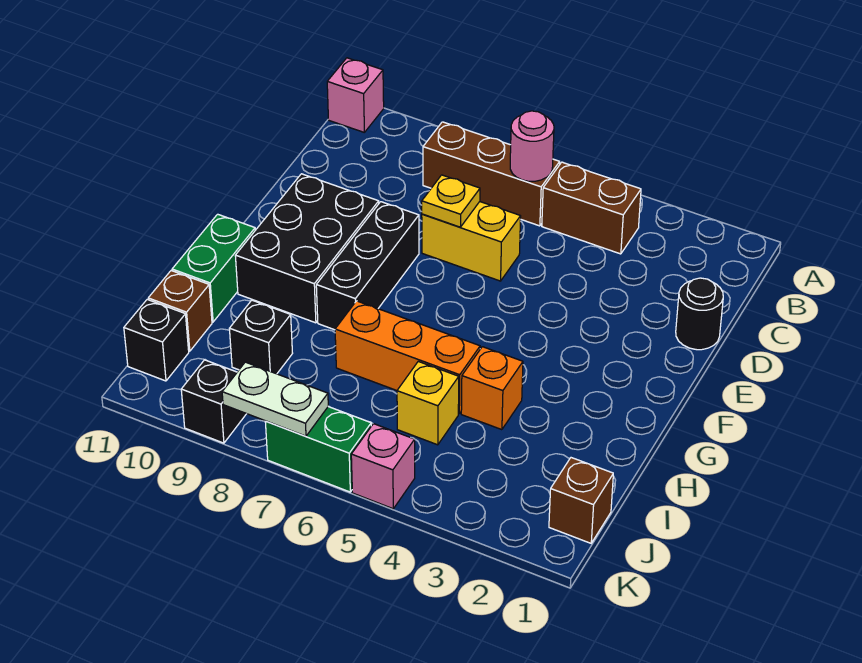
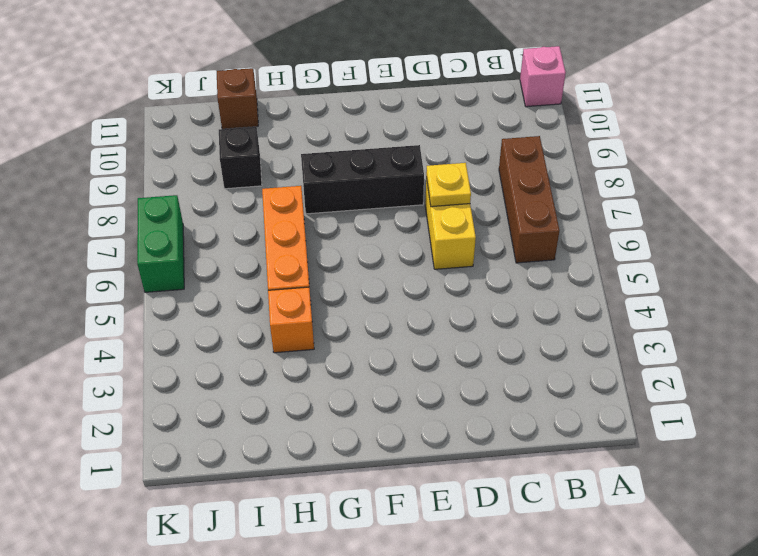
none -> brown brick B4:B5 level 1
none -> black round brick D1 level 1
none -> black brick E9:G10 level 1

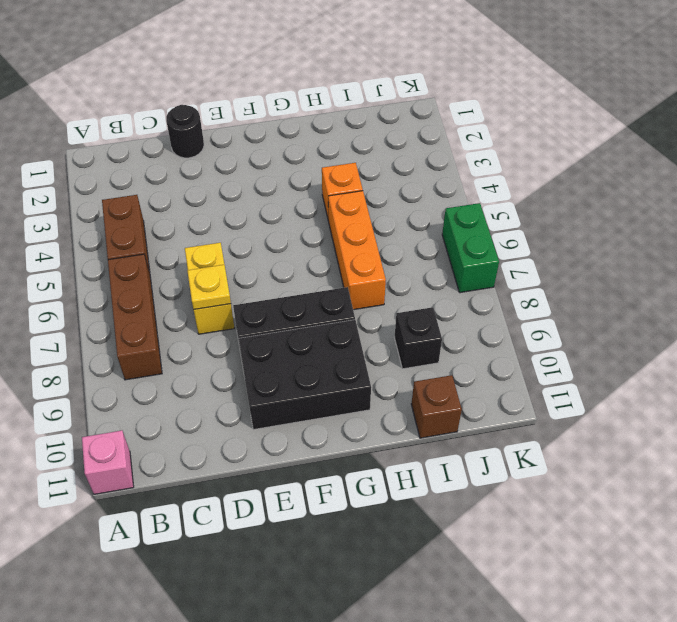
none -> green brick G11:H11 level 1
none -> yellow brick I5 level 1
none -> brown brick J1 level 1

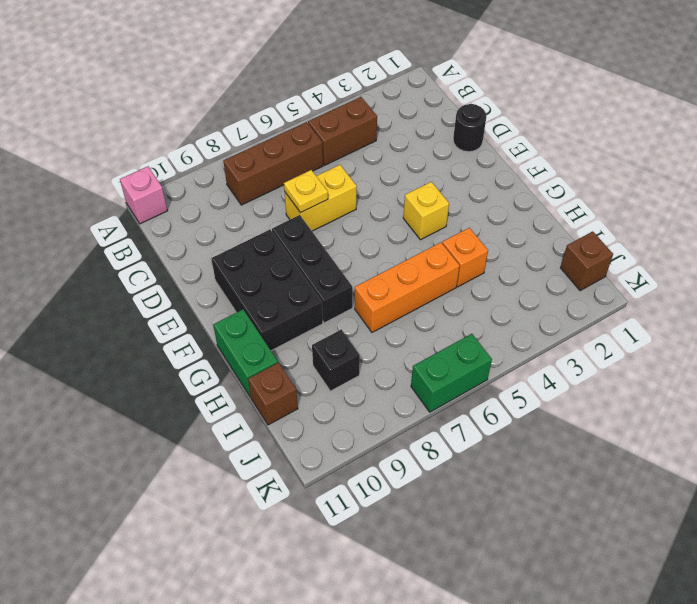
yellow brick F4 level 1 -> yellow brick I5 level 1
none -> black brick J11 level 1
none -> pink brick K5 level 1
none -> black brick K9 level 1

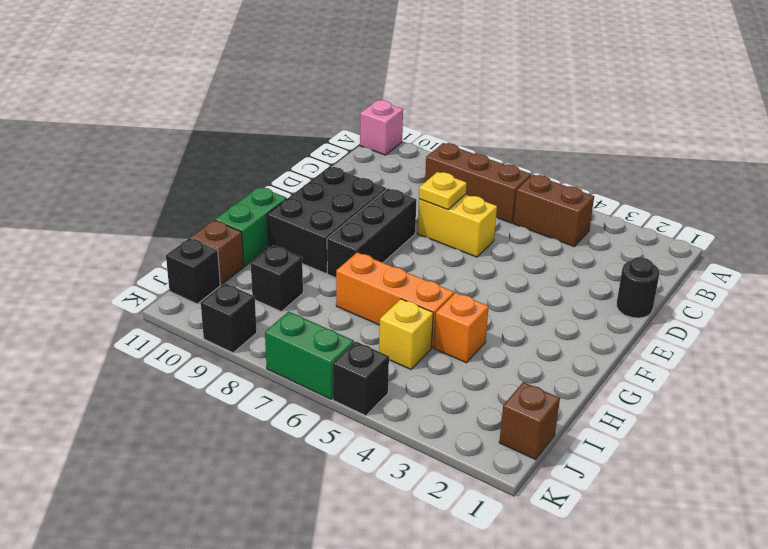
black brick K5 level 1 -> pink brick K5 level 1
none -> pink round brick B6 level 2
none -> white plate K7:K8 level 2

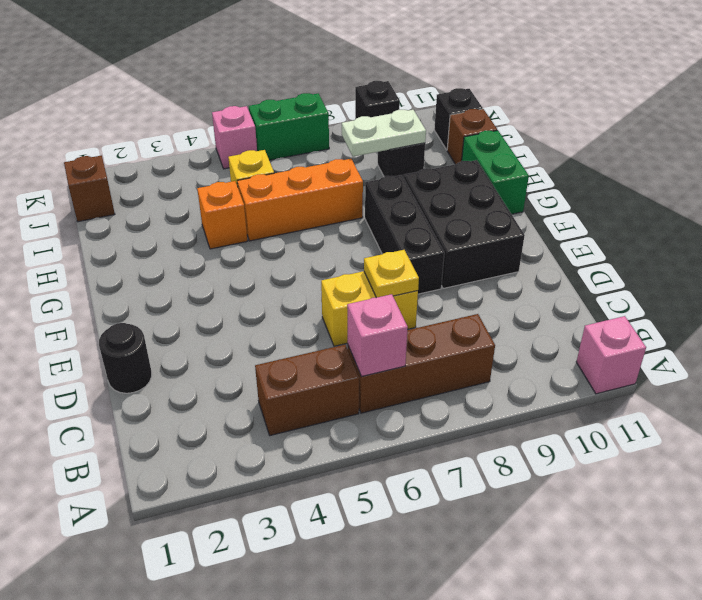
pink brick B6 level 2 -> pink round brick B6 level 2
white plate I8:I9 level 2 -> white plate K7:K8 level 2

